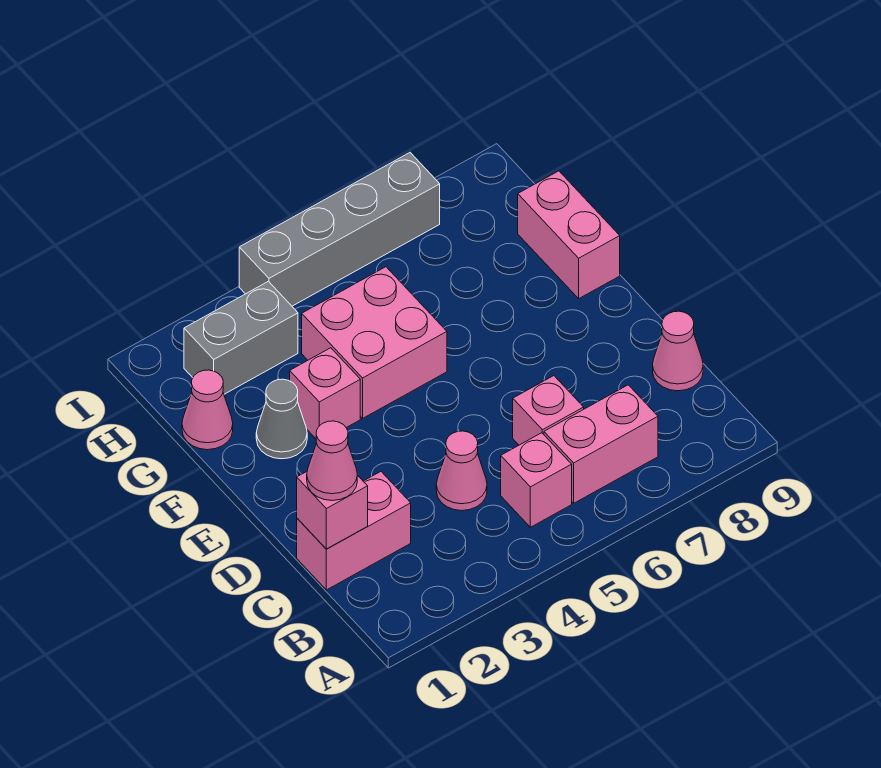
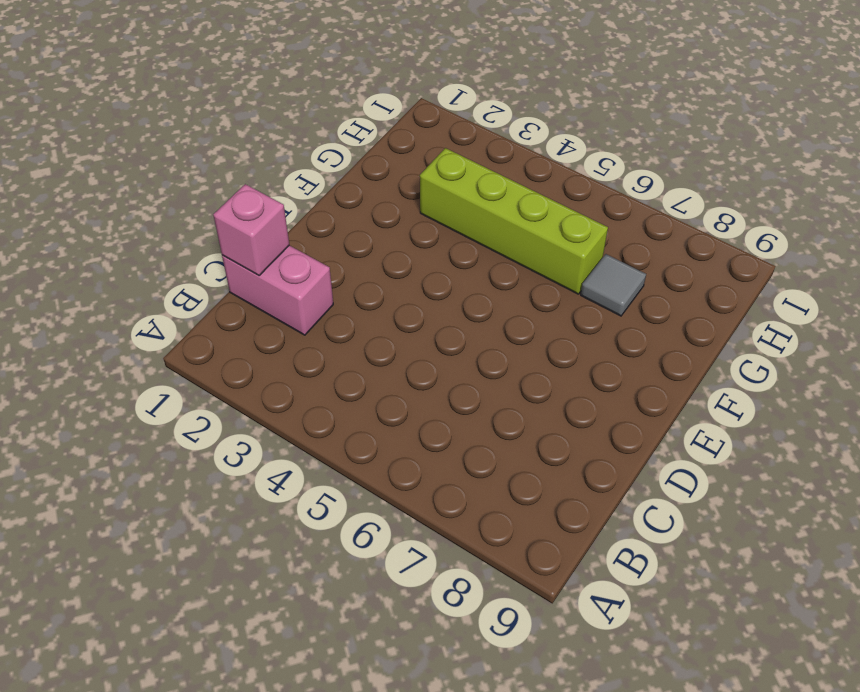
lime brick G3:G6 level 1 -> pink brick F4:G5 level 1
grey tile G7 level 1 -> none
none -> pink brick B5 level 1
none -> pink brick B6:B7 level 1
none -> pink cone C4 level 1

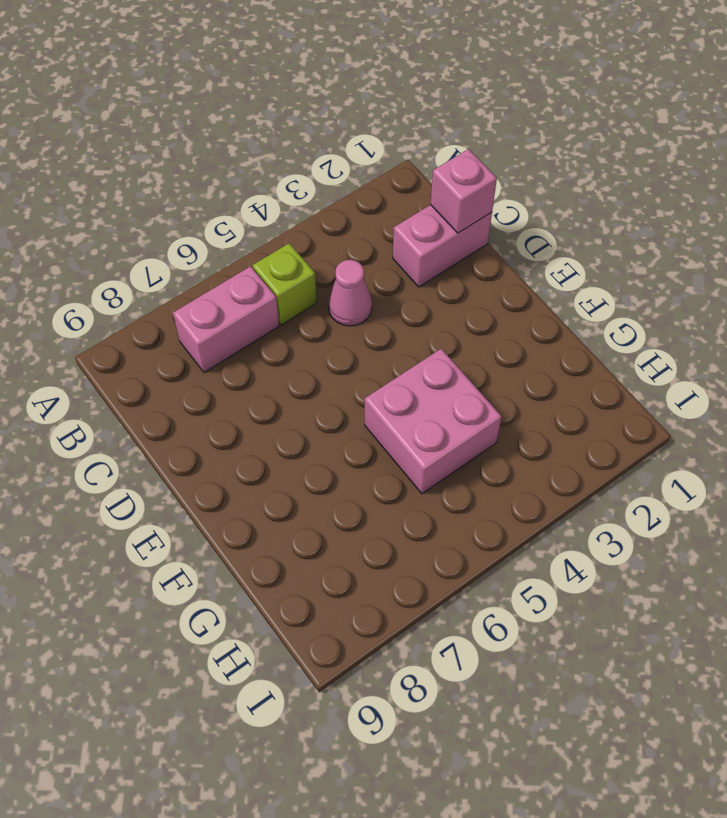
lime brick B5 level 1 -> pink brick B5 level 1
none -> pink brick C6 level 1
none -> pink cone C9 level 1
none -> grey cone F2 level 1

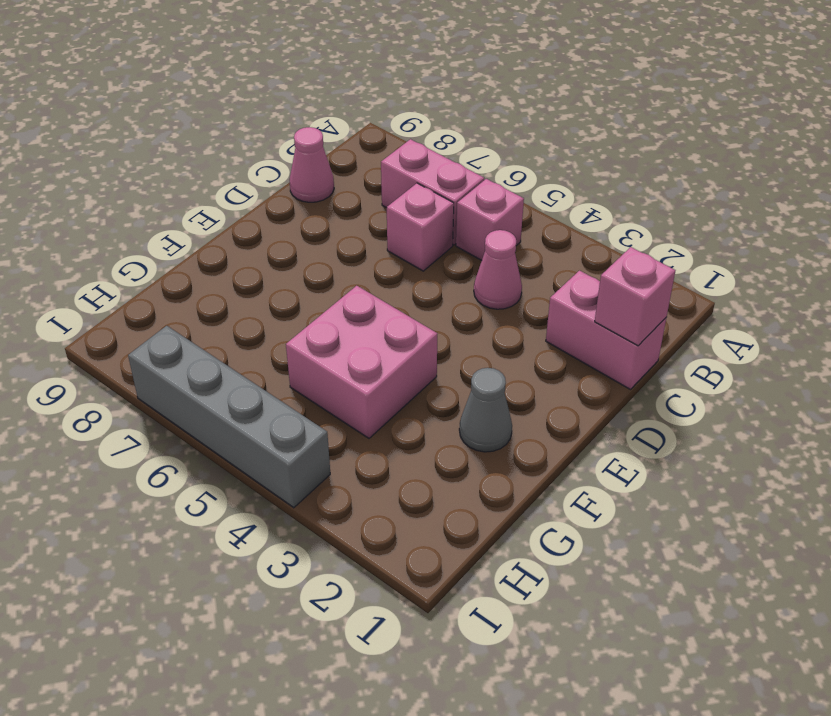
none -> pink brick F3 level 1
none -> pink brick F9:G9 level 1
none -> pink cone G1 level 1

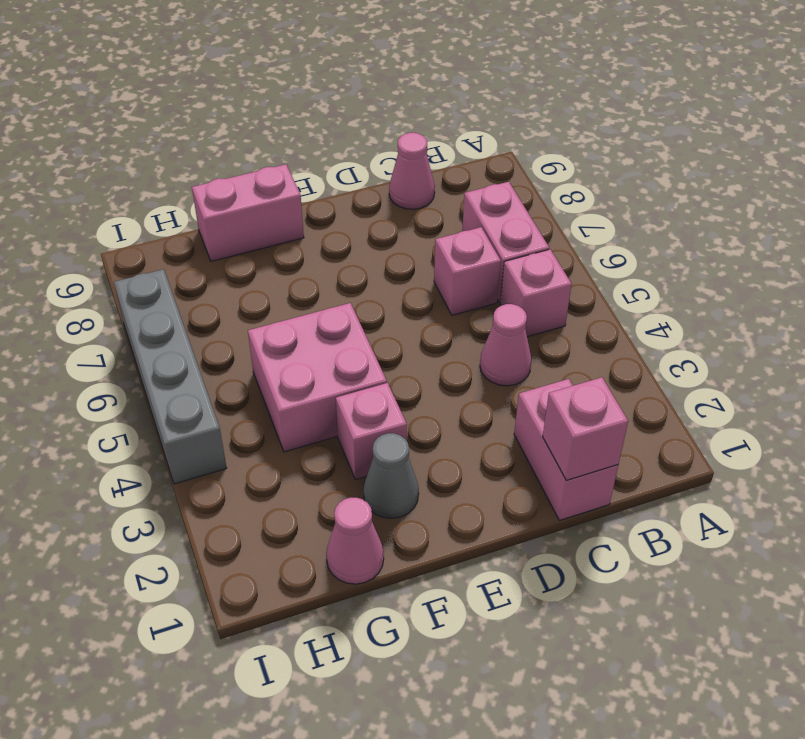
none -> grey brick H2:H3 level 1
none -> pink cone C1 level 3

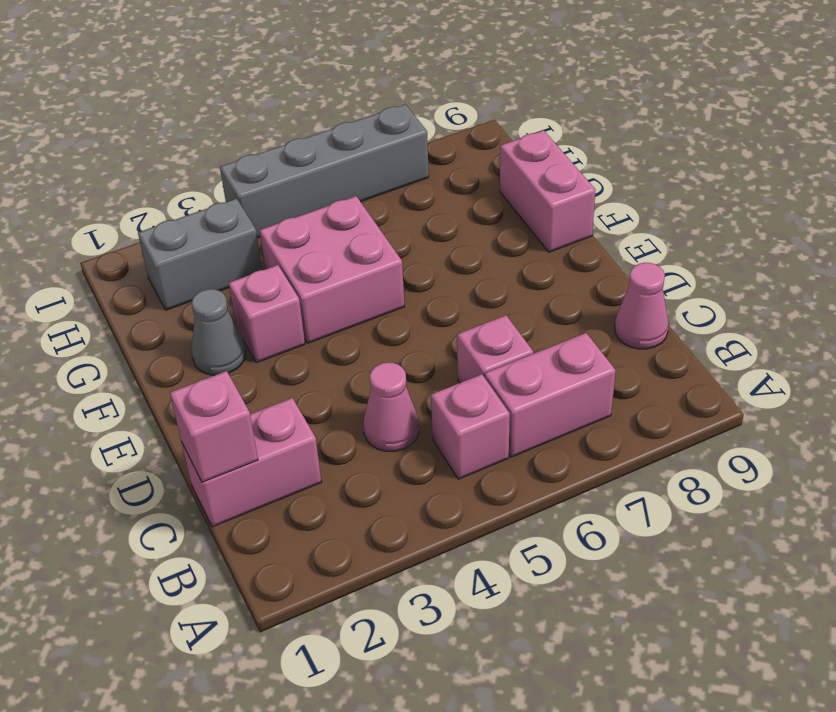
none -> pink cone G1 level 1
none -> pink cone C1 level 3

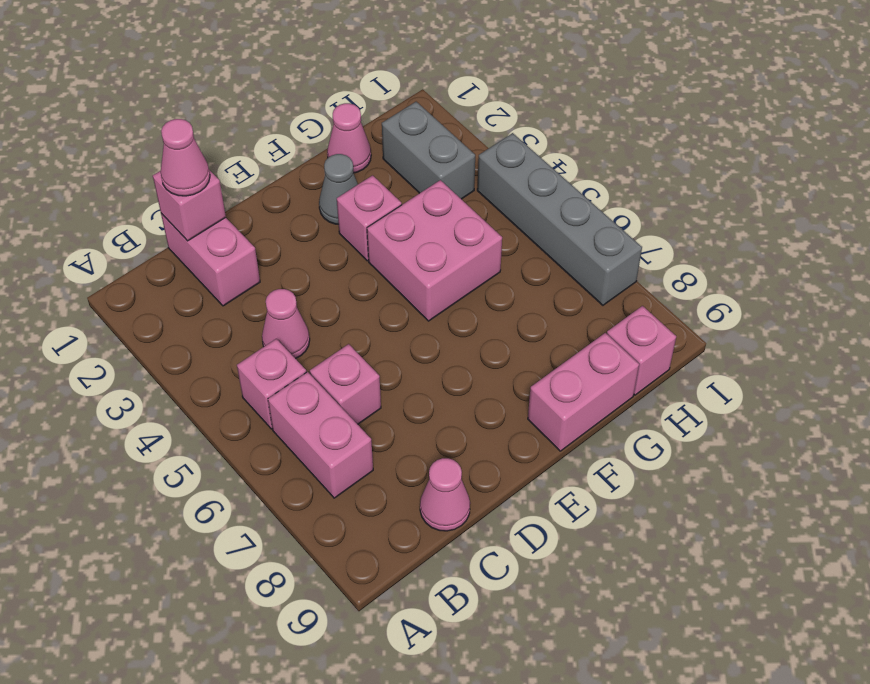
pink brick H9 level 1 -> none

